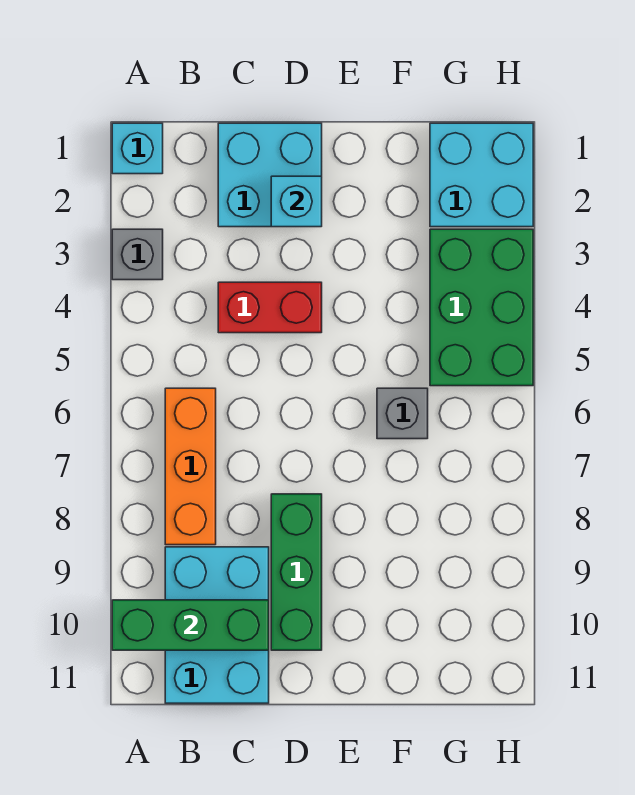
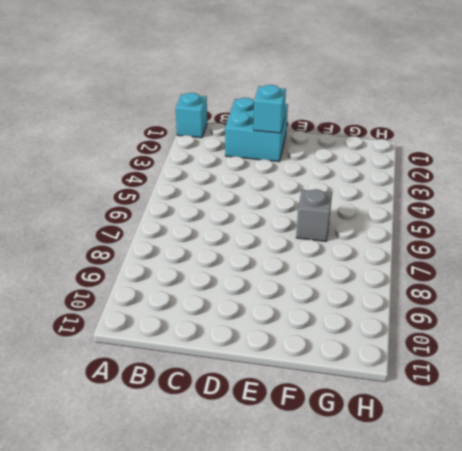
none -> grey brick A3 level 1
none -> orange brick B6:B8 level 1
none -> cyan brick B9:C11 level 1

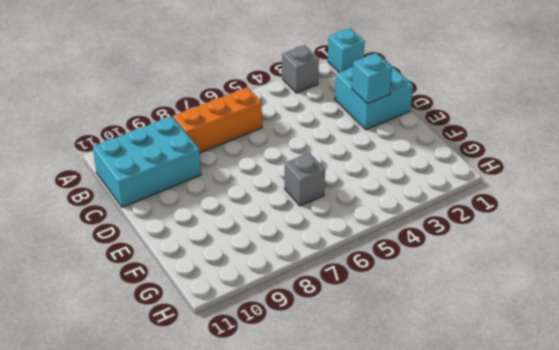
none -> red brick C4:D4 level 1
none -> green brick D8:D10 level 1
none -> cyan brick G1:H2 level 1

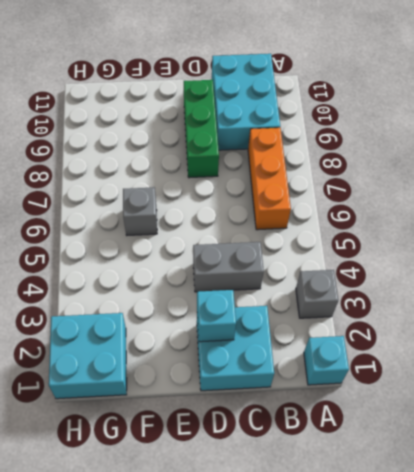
grey brick C4:D4 level 1 -> red brick C4:D4 level 1
none -> green brick G3:H5 level 1
none -> green brick A10:C10 level 2

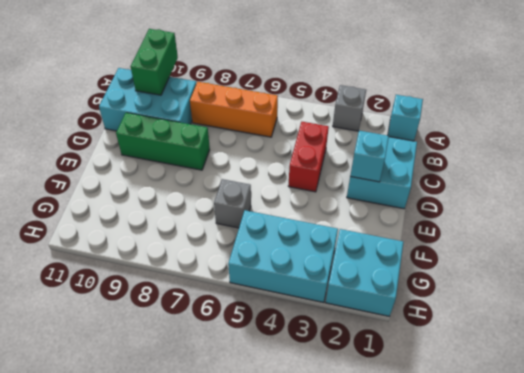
green brick A10:B10 level 2 -> green brick A10:C10 level 2
cyan brick G3:H5 level 1 -> green brick G3:H5 level 1

